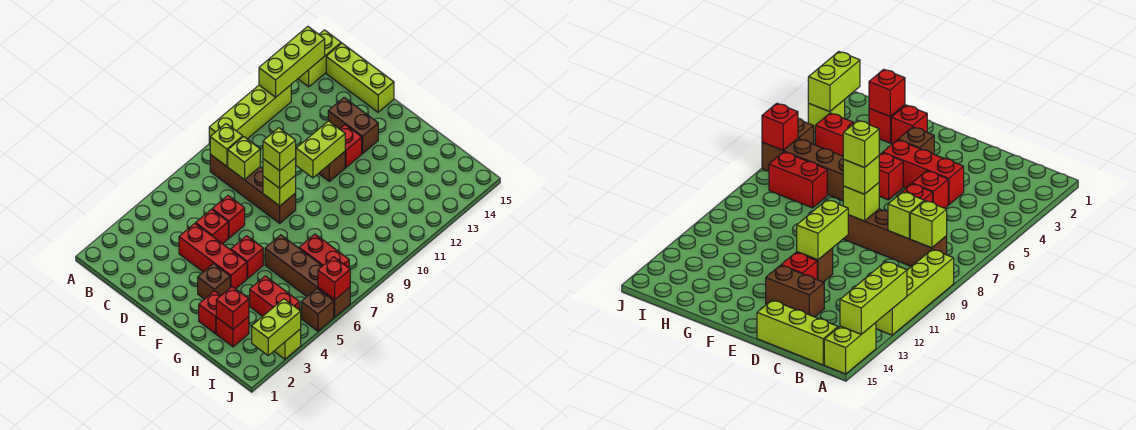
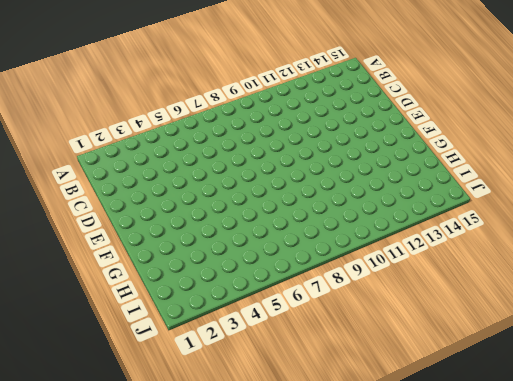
none -> lime brick A9:A12 level 1
none -> lime brick A14:A15 level 1
none -> brown brick B8:E8 level 1

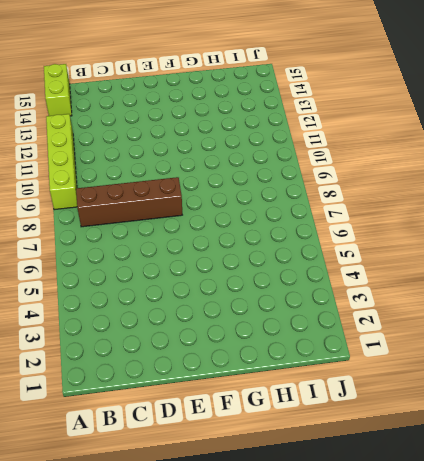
none -> lime brick B15:D15 level 1
none -> red brick D4:F4 level 1
none -> red brick D5 level 1

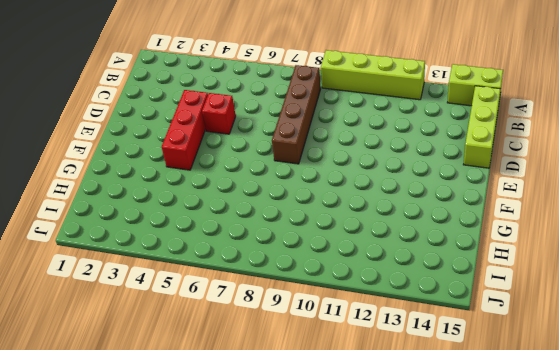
none -> red brick D6 level 1
none -> brown brick D13:E13 level 1
none -> brown brick E11 level 1

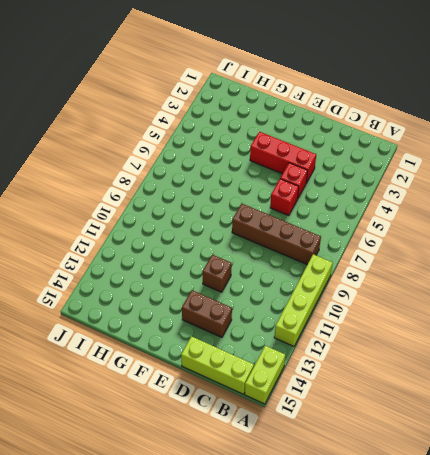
none -> red brick E12 level 1
none -> brown brick F3 level 1
none -> red brick F5 level 1

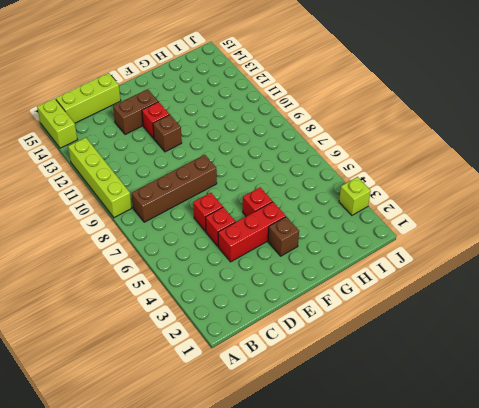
none -> red brick G2 level 1
none -> brown brick G6:J6 level 1
none -> red brick H2 level 1

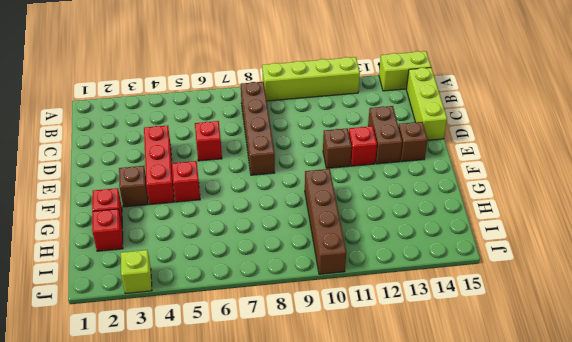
brown brick E14 level 1 -> brown brick J5 level 1
brown brick G10:J10 level 1 -> brown brick G6:J6 level 1
none -> red brick D5 level 1
none -> red brick H4:I4 level 1
none -> red brick H7:I7 level 1

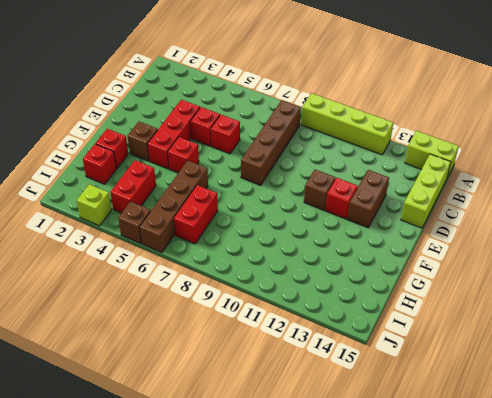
none -> lime brick A12:A14 level 2
none -> lime brick B8 level 2
none -> lime brick C8 level 2

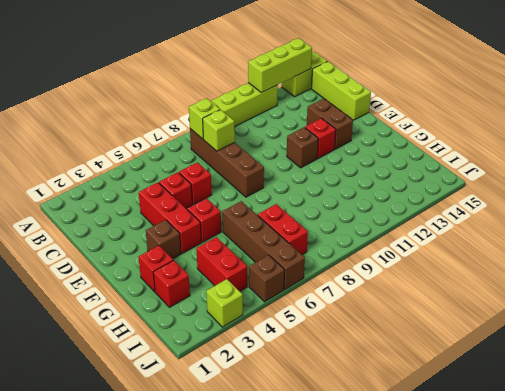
none -> lime brick E8 level 2
none -> lime brick E10:E11 level 2
none -> red brick H2 level 2

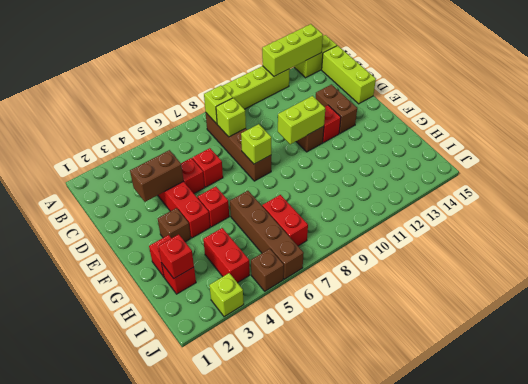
brown brick D3:D4 level 2 -> none
none -> lime brick J2:J3 level 2
none -> red brick J6 level 2
none -> lime brick E8 level 3

